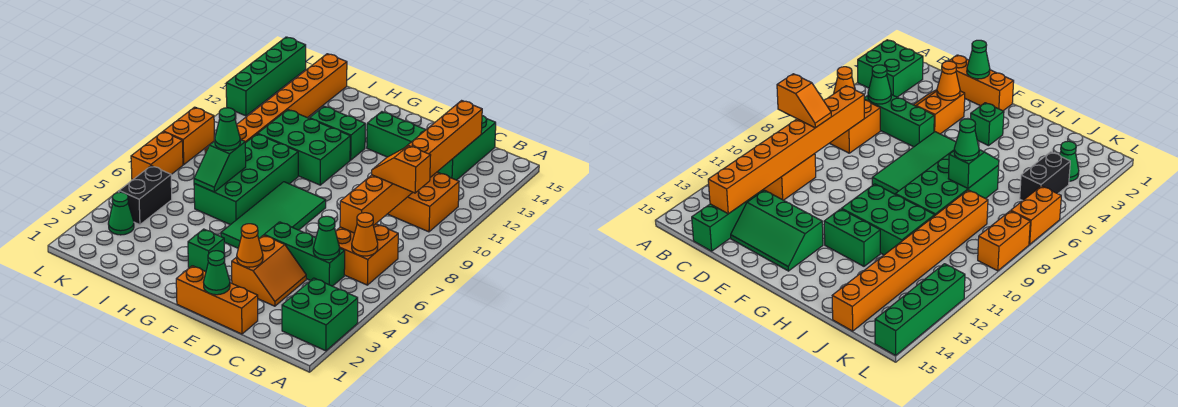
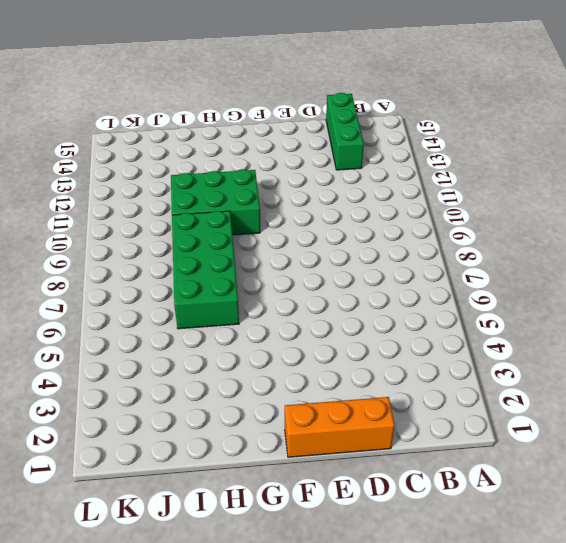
none -> green brick A2:B3 level 1
none -> orange brick B6:C7 level 1
none -> orange brick B10:C11 level 1

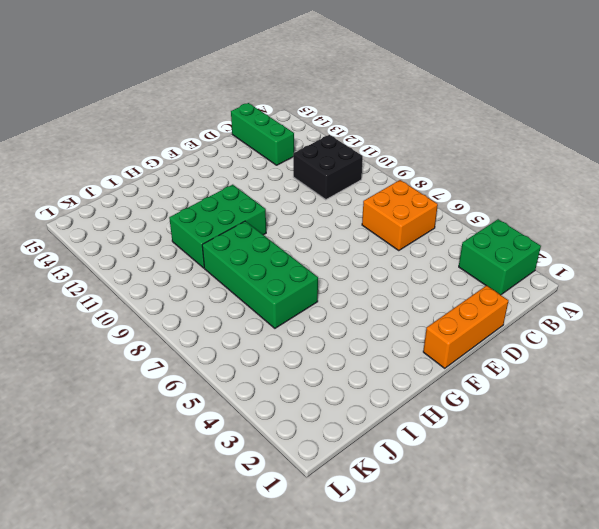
black brick B10:C11 level 1 -> orange brick B10:C11 level 1
none -> green brick C5:E5 level 1
none -> orange slope D3:E4 level 1 top E
none -> green slope D13:F14 level 1 top 13

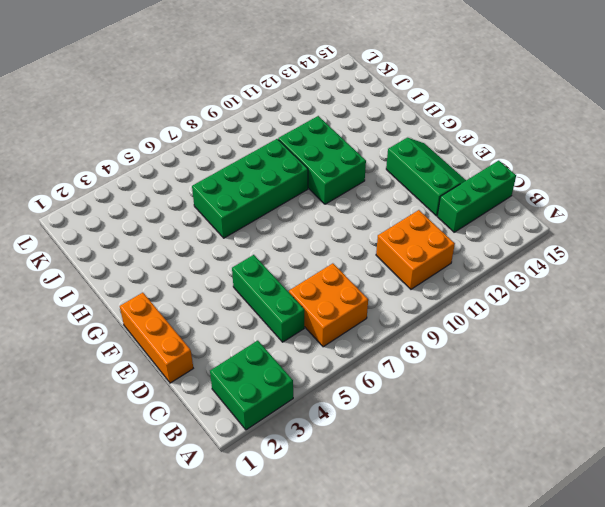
none -> orange slope D3:E4 level 1 top E
none -> green tile F5:G8 level 1
none -> green brick G3 level 1

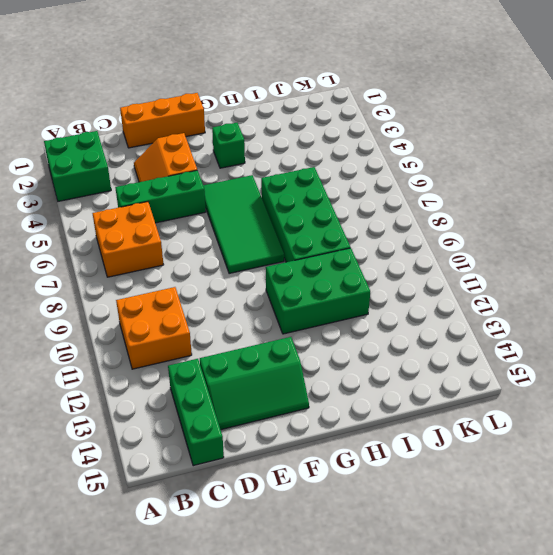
none -> green brick G12:H12 level 1
none -> orange brick J8:J15 level 1
none -> green cone K3 level 1

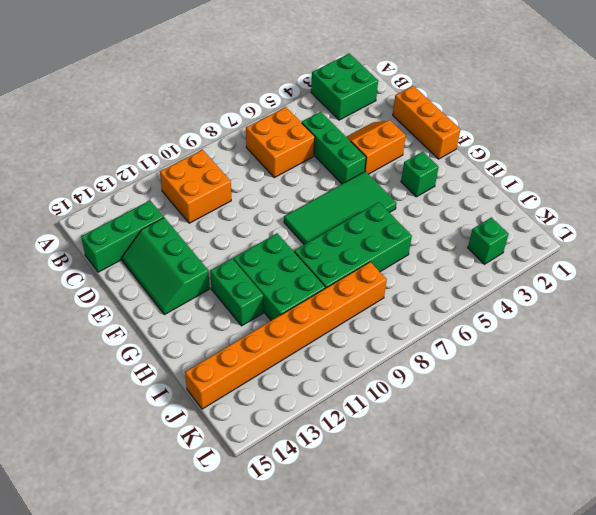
green brick K3 level 1 -> green cone K3 level 1
none -> black brick K4:K5 level 1
none -> orange brick L6:L7 level 1
none -> orange brick L8:L9 level 1

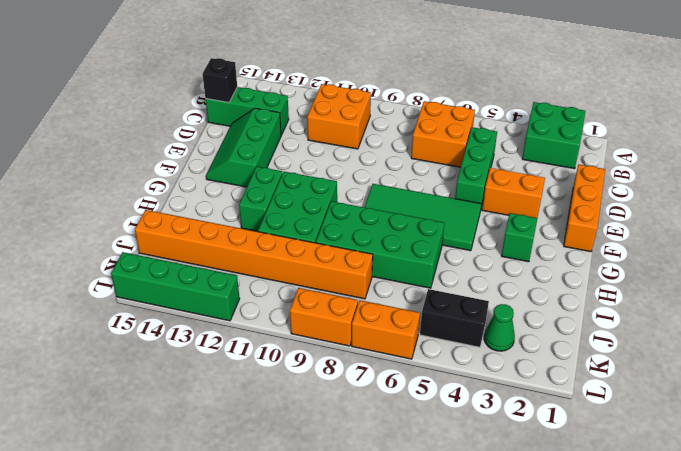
black brick C15 level 2 -> none
none -> orange cone B6 level 2
none -> green cone C5 level 2
none -> orange brick C7:C14 level 2

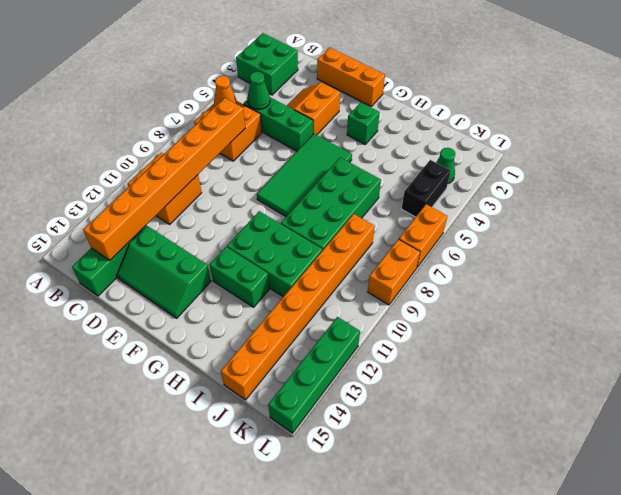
none -> green cone E1 level 2
none -> orange cone E3 level 2
none -> green slope I6:I7 level 2 top 7

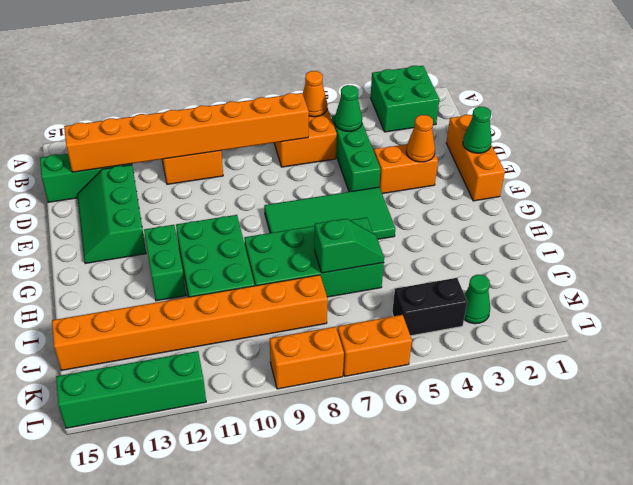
none -> green brick G3 level 1
none -> orange slope B9:C9 level 3 top B
none -> green cone I7 level 3

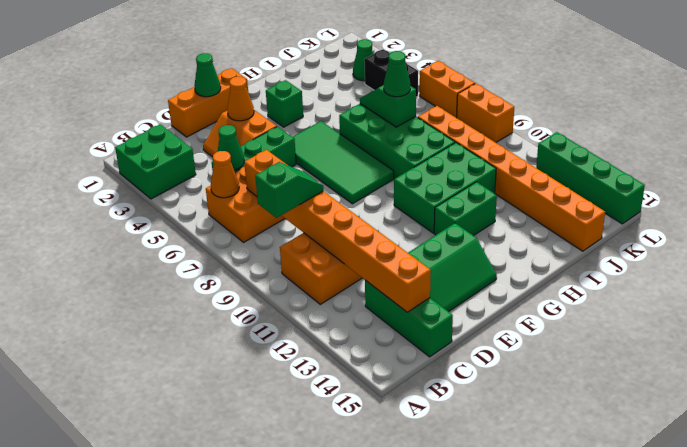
green slope B9:C9 level 3 top B -> orange slope B9:C9 level 3 top B

